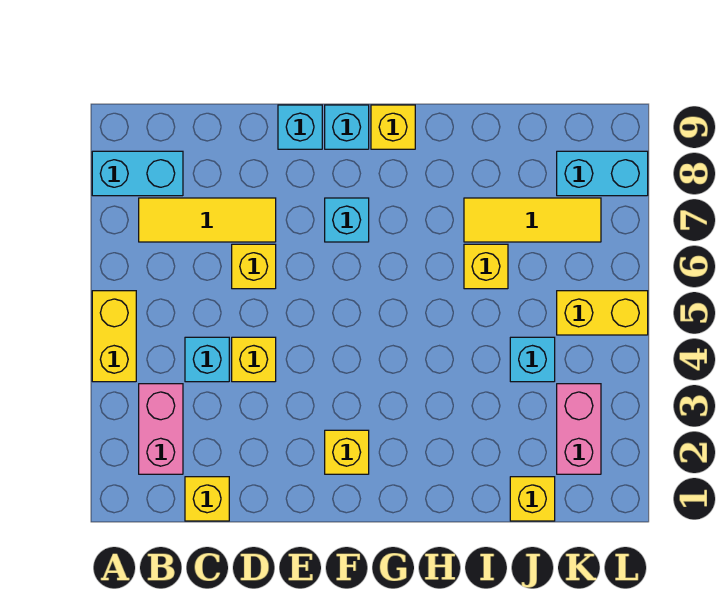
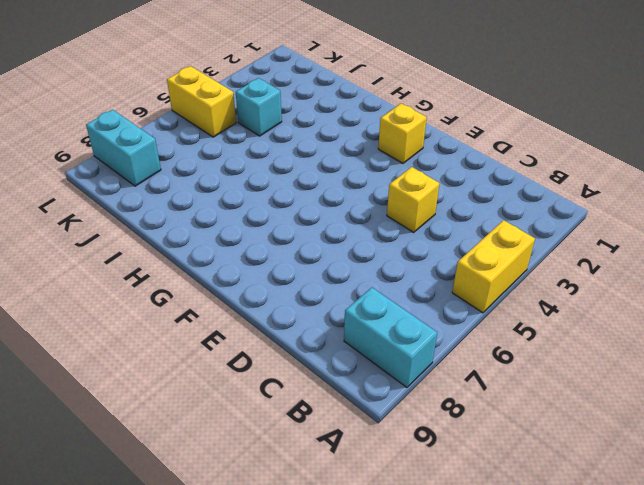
none -> pink brick B2:B3 level 1
none -> yellow tile B7:D7 level 1
none -> yellow brick C1 level 1

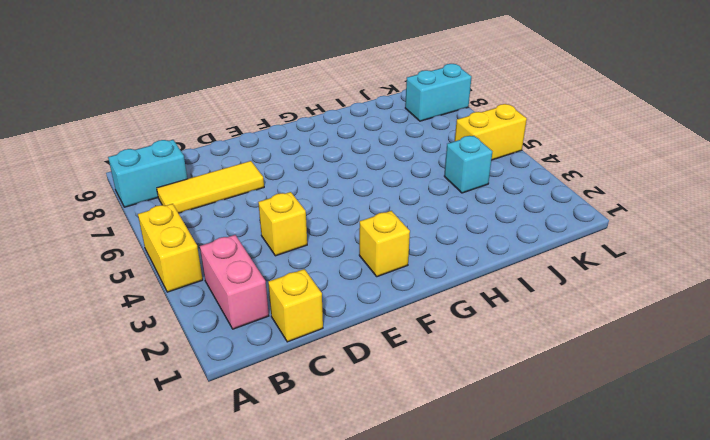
none -> cyan brick C4 level 1
none -> yellow brick D6 level 1
none -> cyan brick E9 level 1

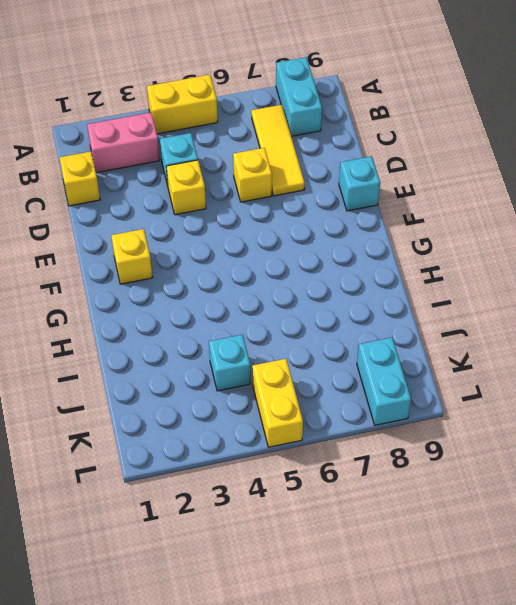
none -> cyan brick F7 level 1
none -> cyan brick F9 level 1
none -> yellow brick G9 level 1

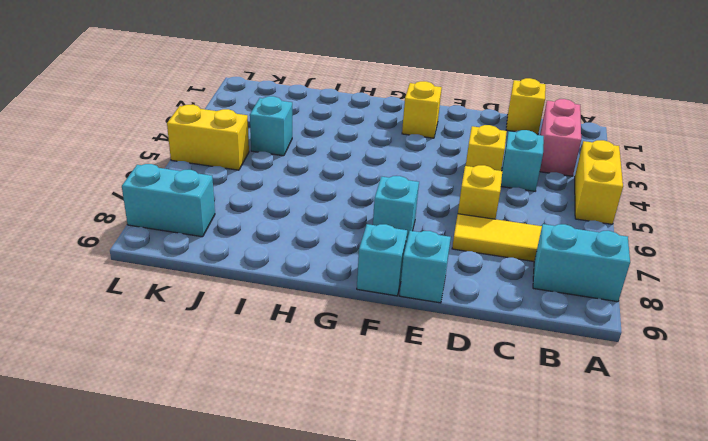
none -> yellow brick G9 level 1
none -> yellow brick I6 level 1
none -> yellow tile I7:K7 level 1

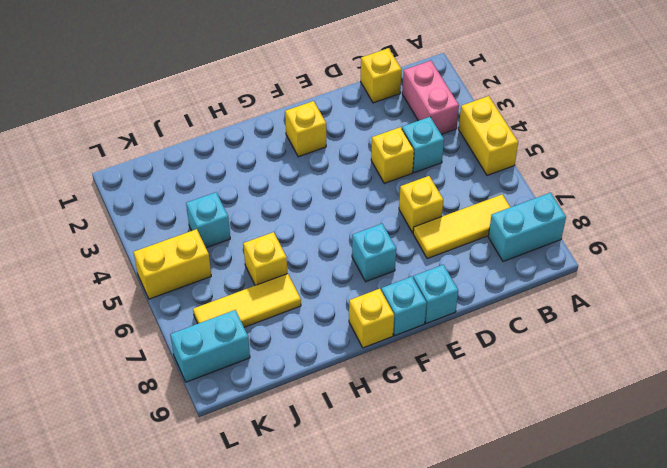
none -> yellow brick J1 level 1
none -> pink brick K2:K3 level 1

